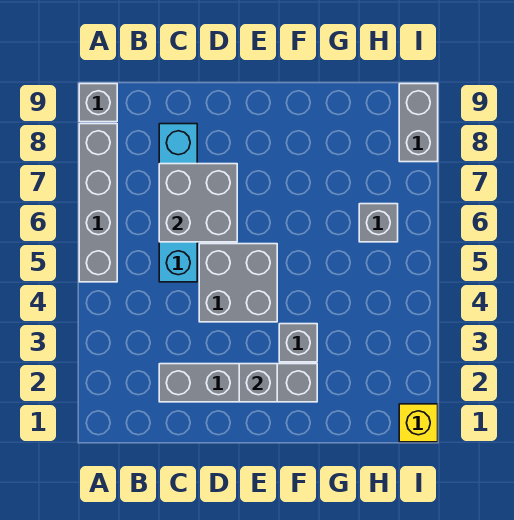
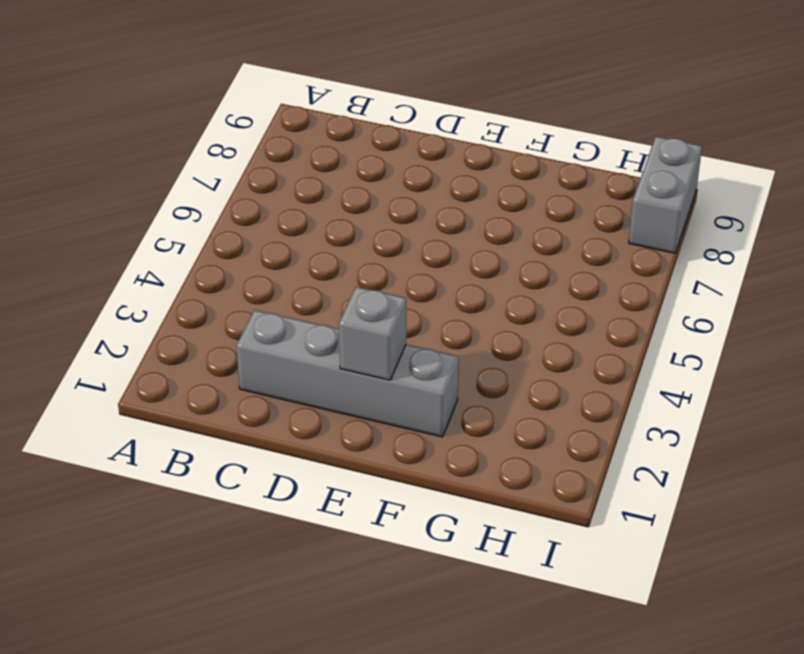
none -> grey brick A5:A8 level 1
none -> grey brick A9 level 1

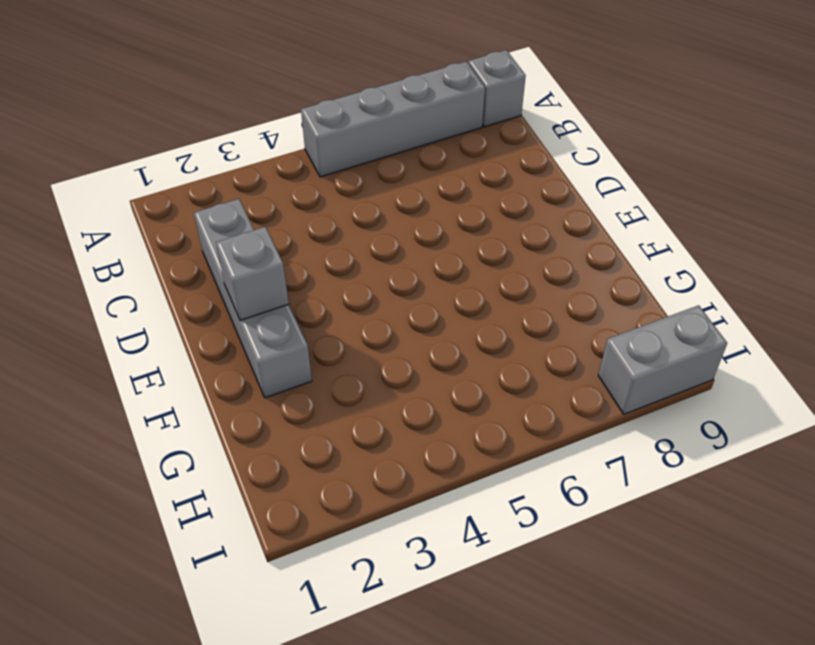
none -> cyan brick C5:C8 level 1
none -> grey brick D4:E5 level 1

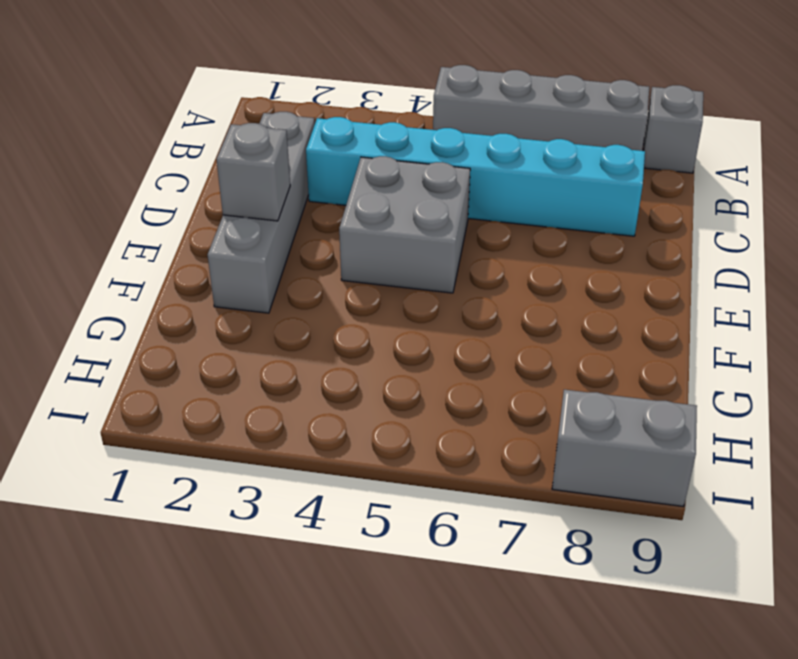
cyan brick C3:C8 level 1 -> cyan brick C5:C8 level 1
none -> grey brick F3 level 1
none -> grey brick H6 level 1

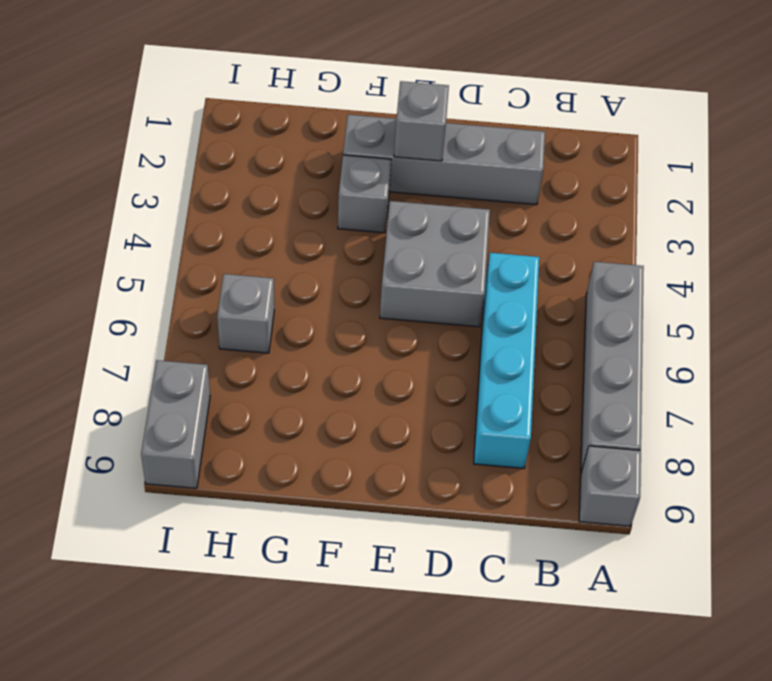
none -> yellow brick I1 level 1
none -> grey brick C6:D7 level 2

